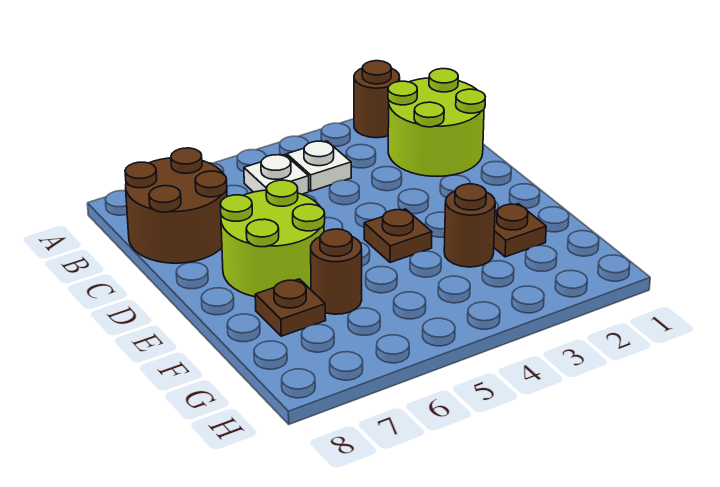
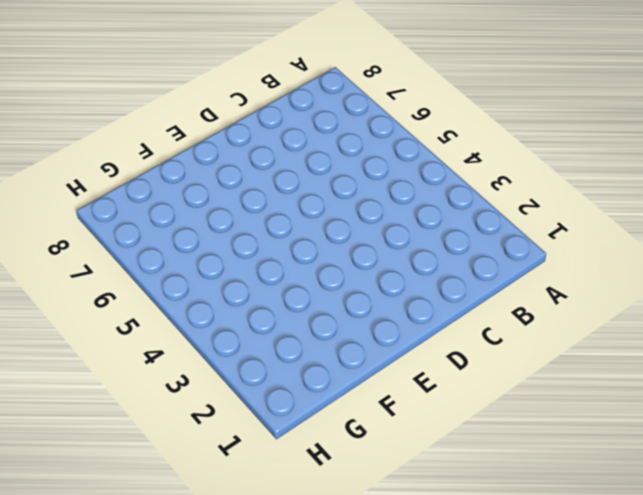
none -> brown round brick A2 level 1
none -> lime round brick B1:C2 level 1

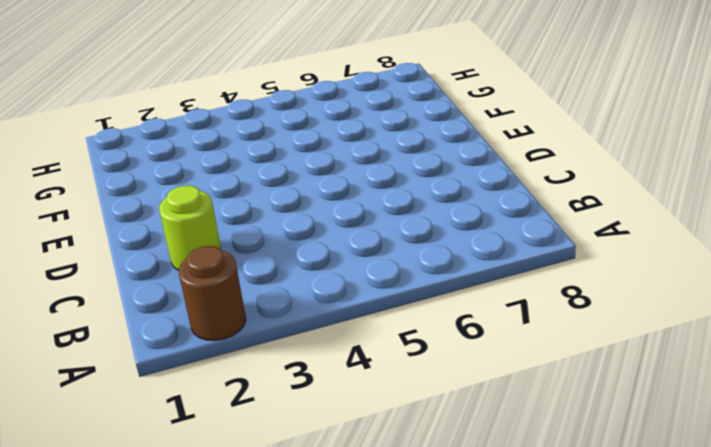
lime round brick C2 level 1 -> lime round brick B1:C2 level 1
none -> white plate B4 level 1
none -> white plate B5 level 1

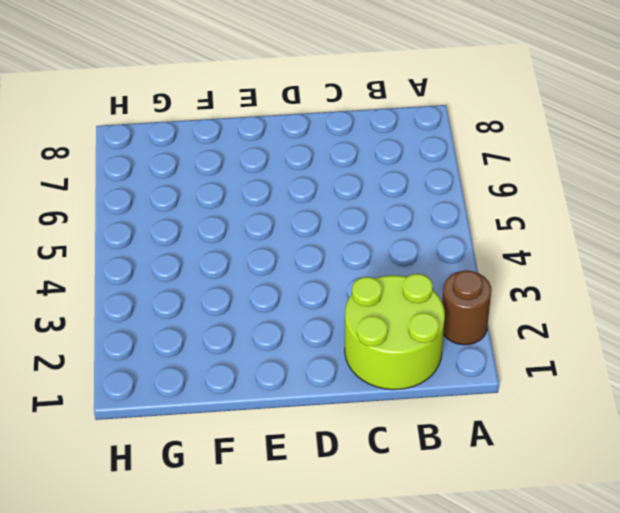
none -> white plate B4 level 1
none -> white plate B5 level 1

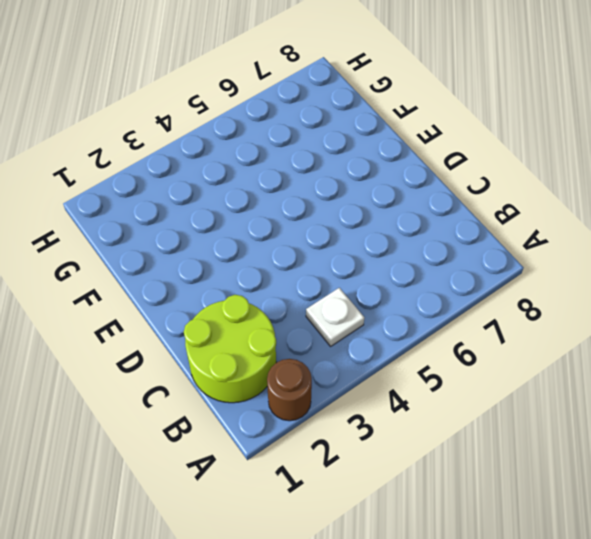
none -> white plate B5 level 1
none -> brown round brick B7:C8 level 1

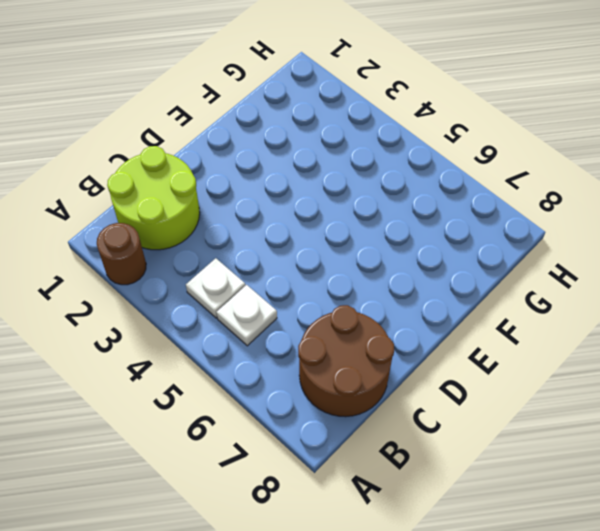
none -> lime round brick D6:E7 level 1
none -> brown plate E4 level 1

